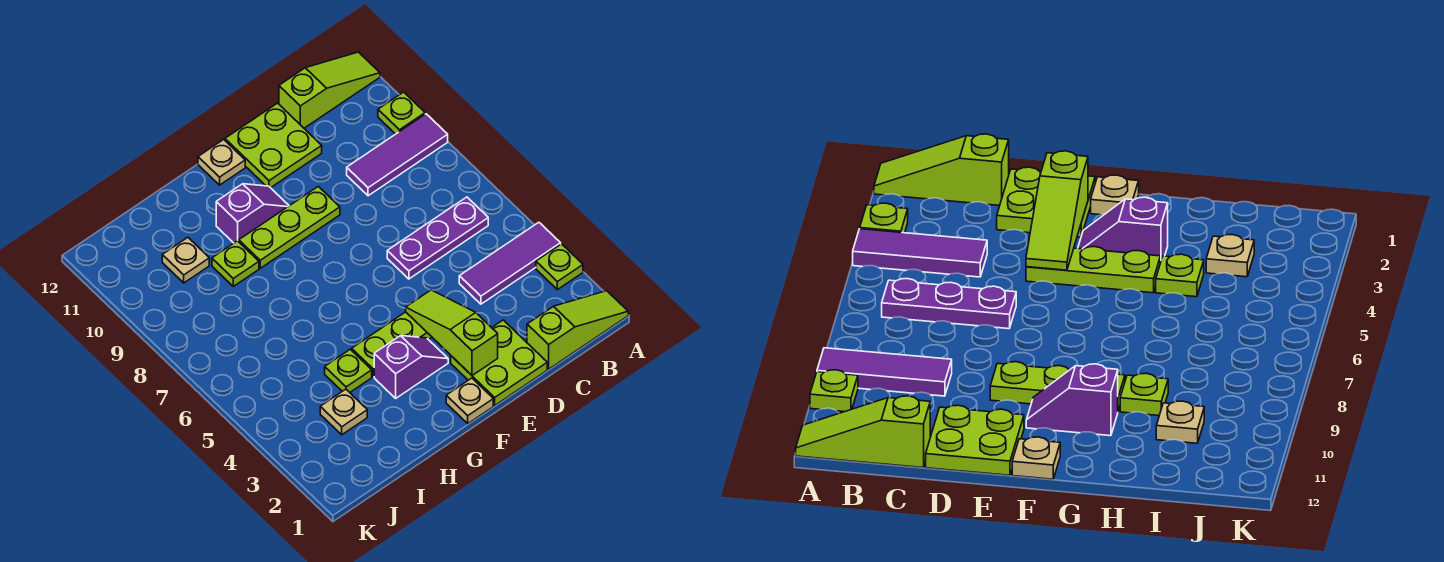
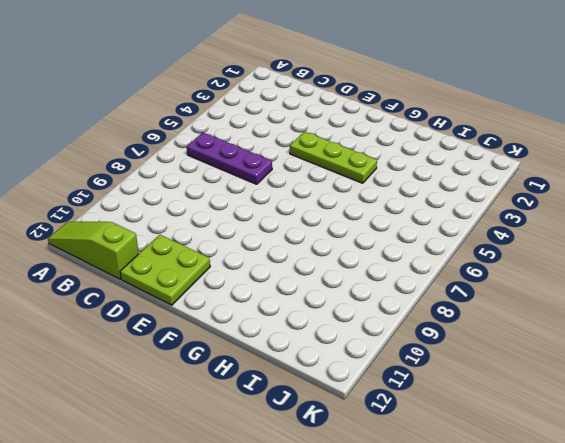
none -> lime slope A1:C1 level 1 top C
none -> lime plate A3 level 1
none -> purple tile A4:C4 level 1

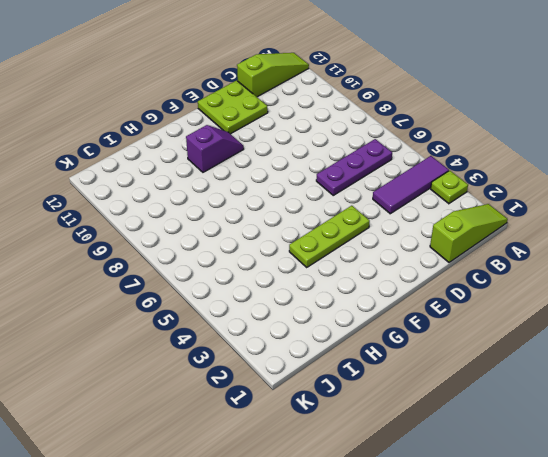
none -> purple tile A9:C9 level 1
none -> lime plate A10 level 1
none -> lime plate D1:E2 level 1

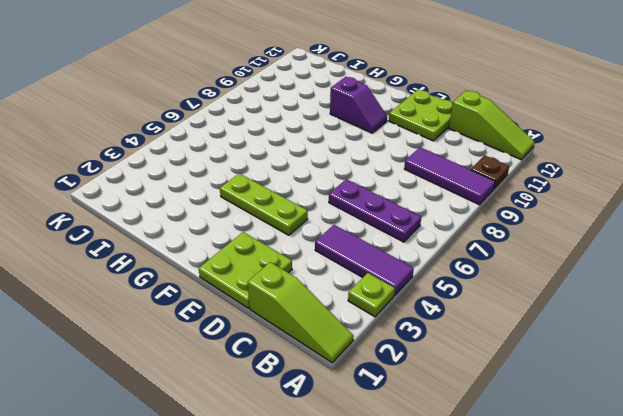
brown plate A10 level 1 -> lime plate A10 level 1
none -> lime plate E9:G9 level 1
none -> tan plate F1 level 1
none -> purple slope F3:G3 level 1 top G

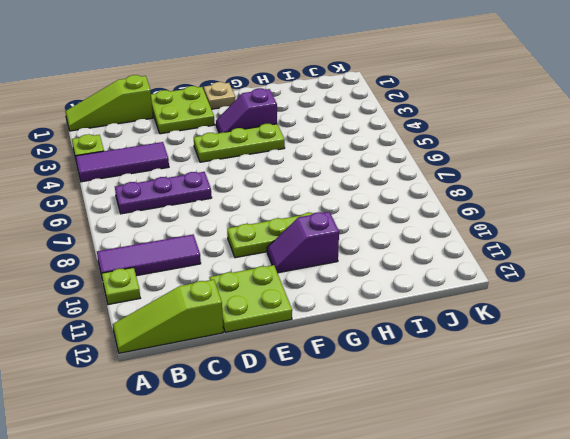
none -> tan plate F12 level 1
none -> lime plate H4 level 1
none -> lime plate H9 level 1

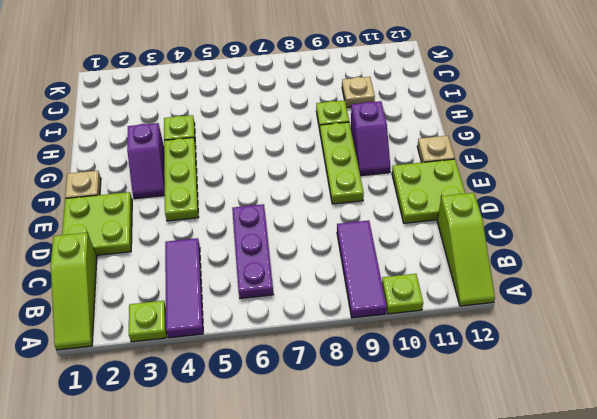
none -> tan plate I3 level 1
none -> lime slope E2:E4 level 2 top 2

